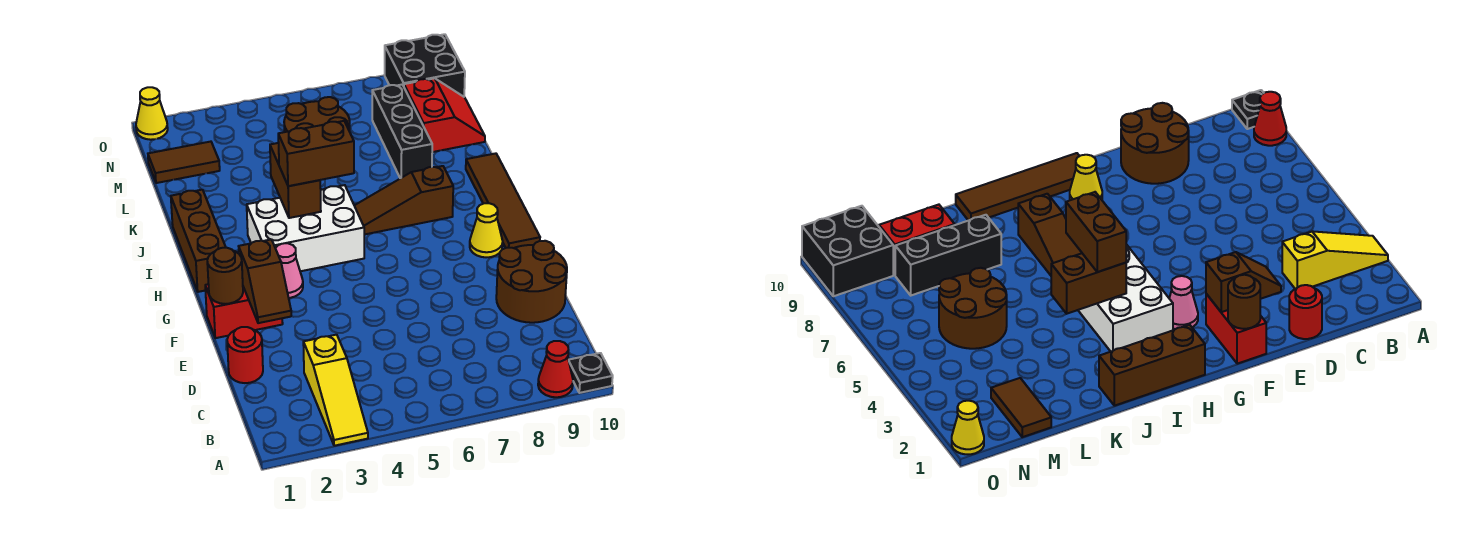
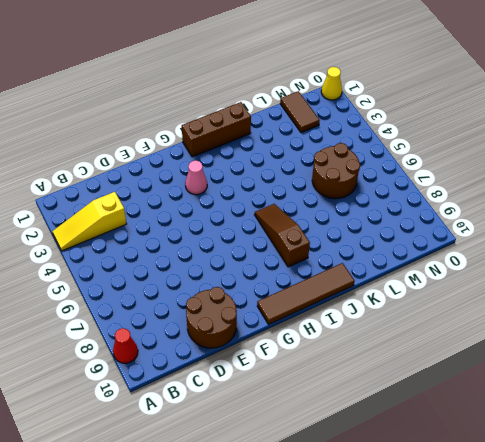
none -> black plate A10 level 1
none -> red round brick D1 level 1
none -> red brick F1:F2 level 1

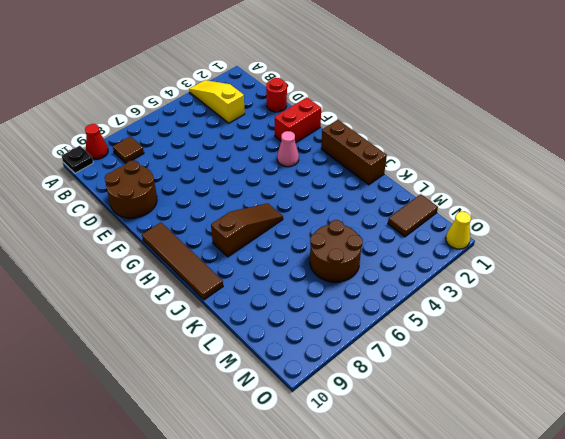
brown tile B8 level 1 -> none
none -> yellow cone G9 level 1
none -> white brick H3:I5 level 1
none -> black brick K8:M8 level 1

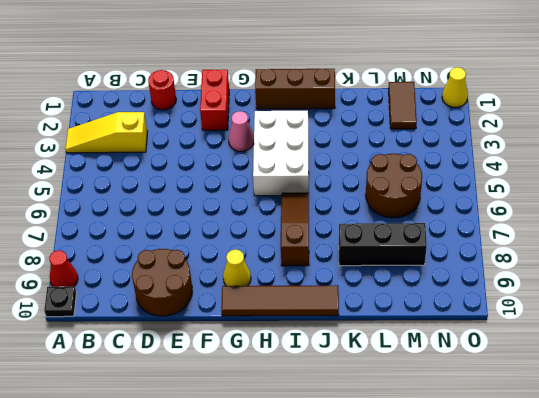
none -> red slope L9:M10 level 1 top 9
none -> black brick N9:O10 level 1
none -> brown slope E2:F2 level 2 top F

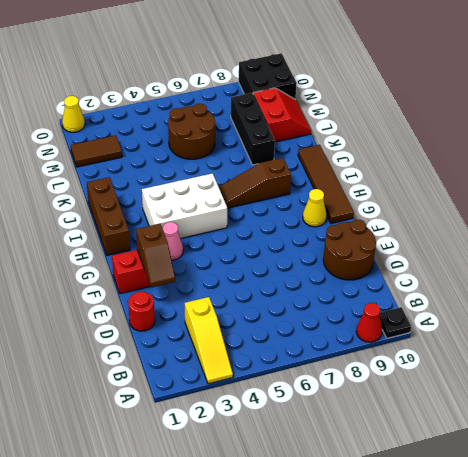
none -> brown round brick F1 level 2
none -> brown brick I4:J4 level 2
none -> brown brick I4:I5 level 3

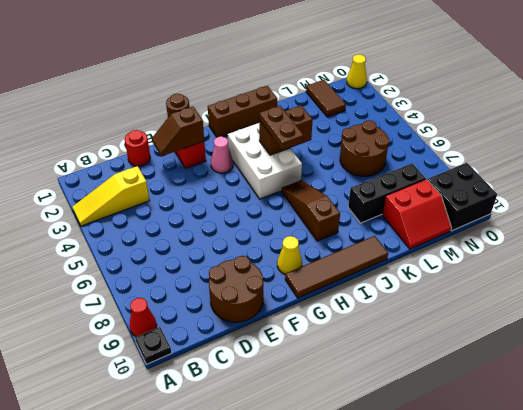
brown plate I4:I5 level 3 -> brown brick I4:I5 level 3

